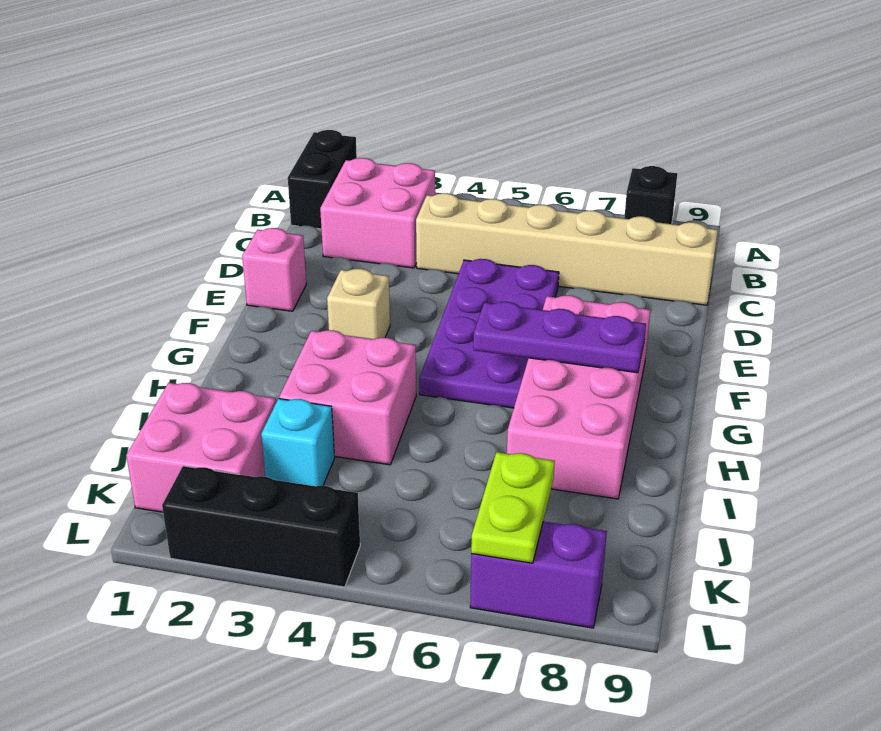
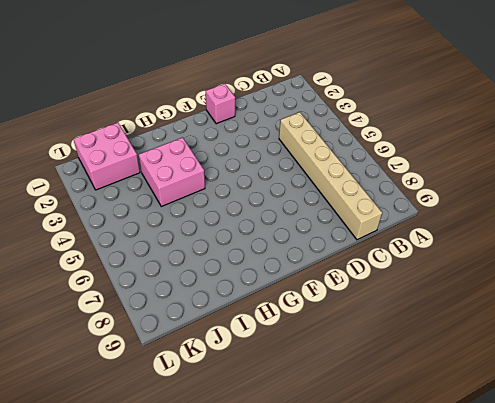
none -> black brick A1:B1 level 1
none -> black brick A8 level 1
none -> pink brick B2:C3 level 1

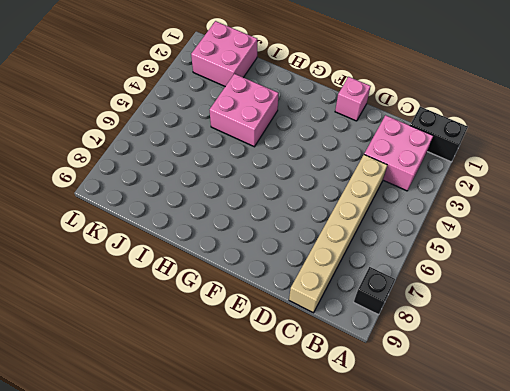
none -> purple plate D5:G6 level 1
none -> tan brick F3 level 1
none -> pink brick F7:I8 level 1

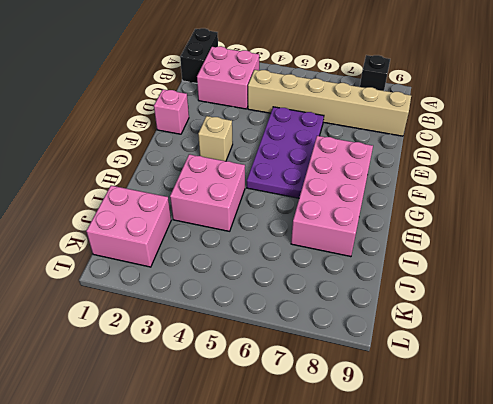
none -> cyan brick J3 level 1
none -> black brick L2:L4 level 1
none -> purple brick L7:L8 level 1

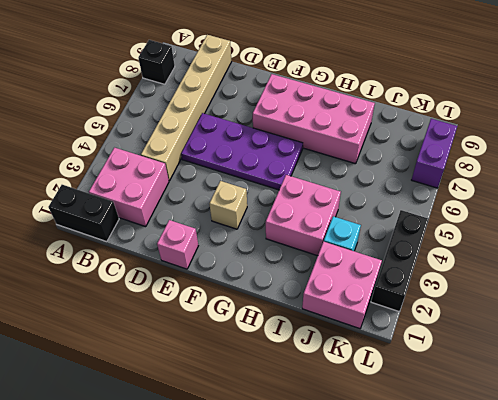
none -> purple plate G6:G8 level 2
none -> lime plate K7:L7 level 2

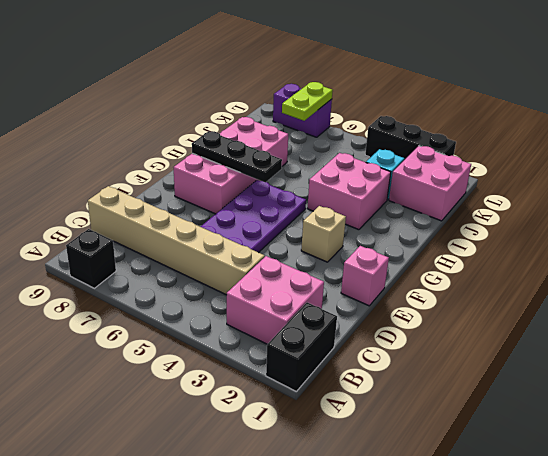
black plate G6:G8 level 2 -> purple plate G6:G8 level 2

